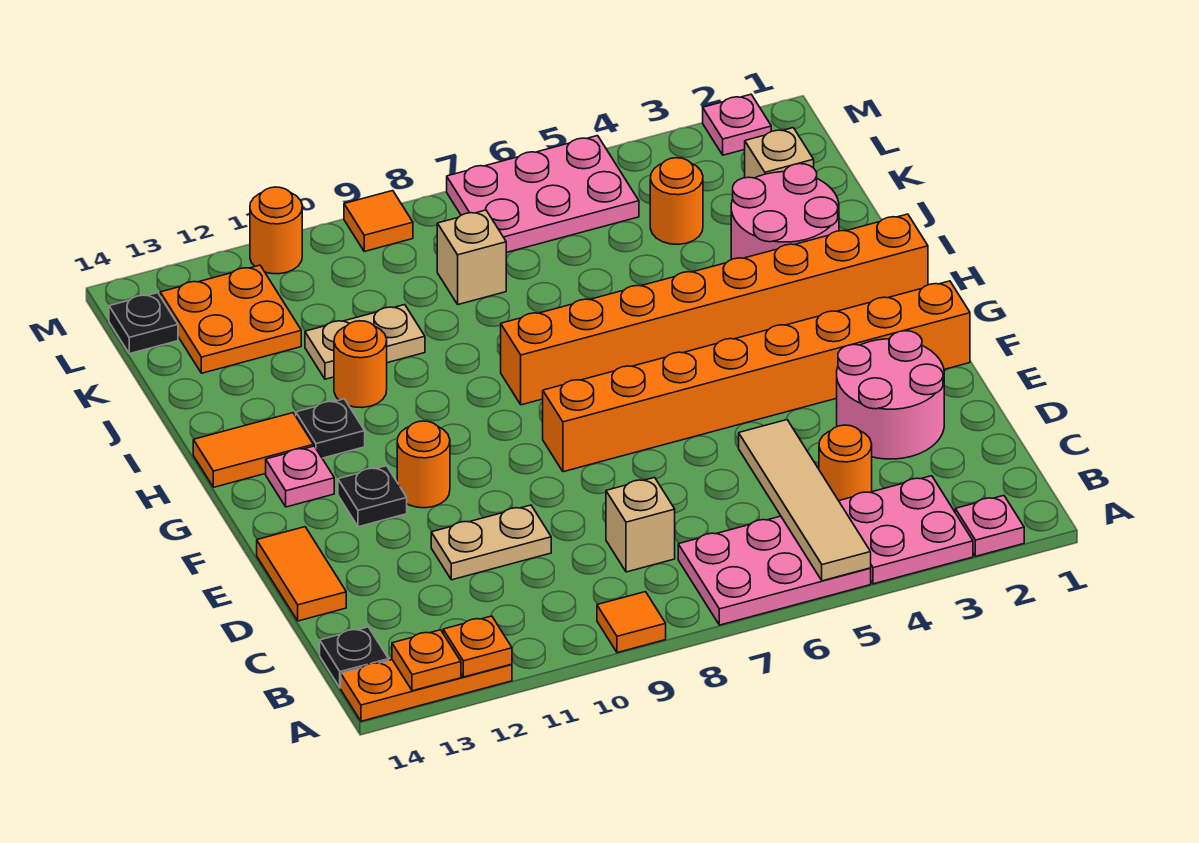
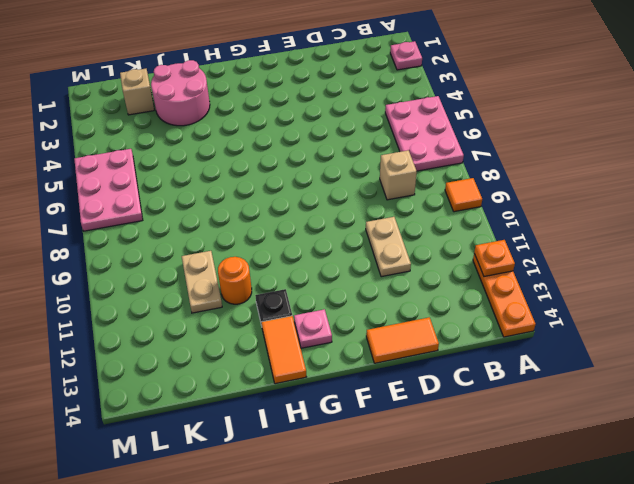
none -> pink plate A3:B4 level 1
none -> black plate B14 level 1
none -> orange round brick C4 level 1
none -> pink round brick D2:E3 level 1

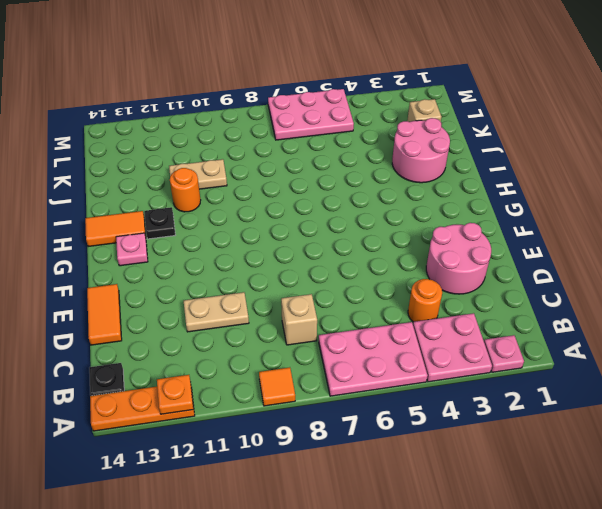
none -> orange brick F1:F8 level 1
none -> orange round brick F11 level 1
none -> black plate F12 level 1
none -> orange brick H1:H8 level 1

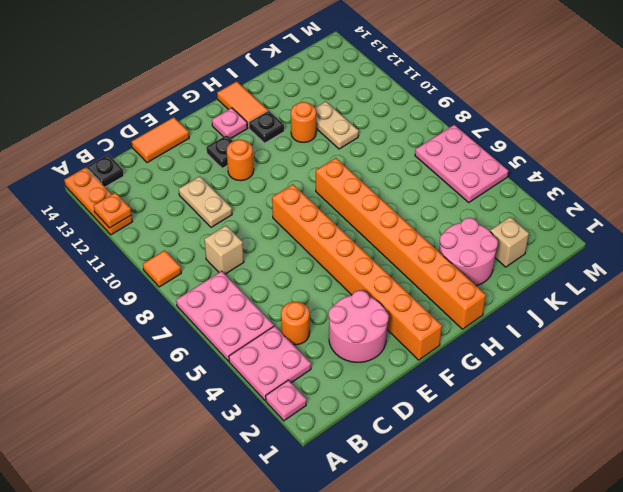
none -> orange round brick K4 level 1
none -> tan brick K8 level 1
none -> orange plate K12:L13 level 1
none -> black plate L14 level 1

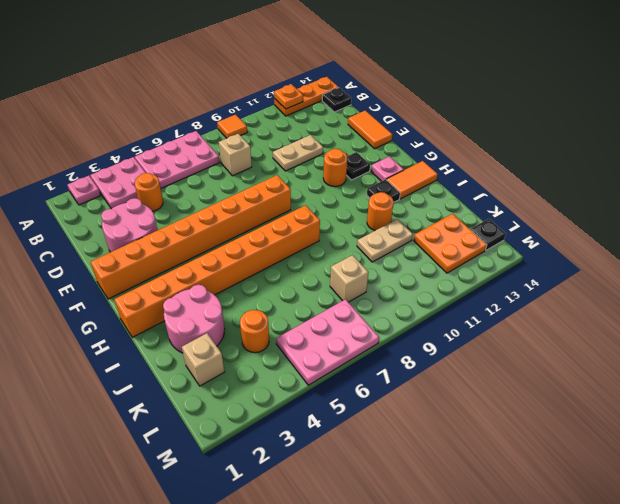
none -> pink plate M2 level 1
none -> orange tile M9 level 1
none -> orange round brick M11 level 1
none -> tan tile A5:D5 level 2

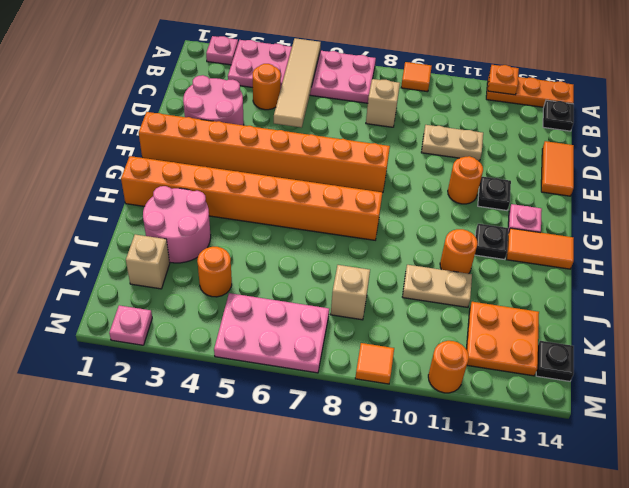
none -> orange plate A13 level 2

